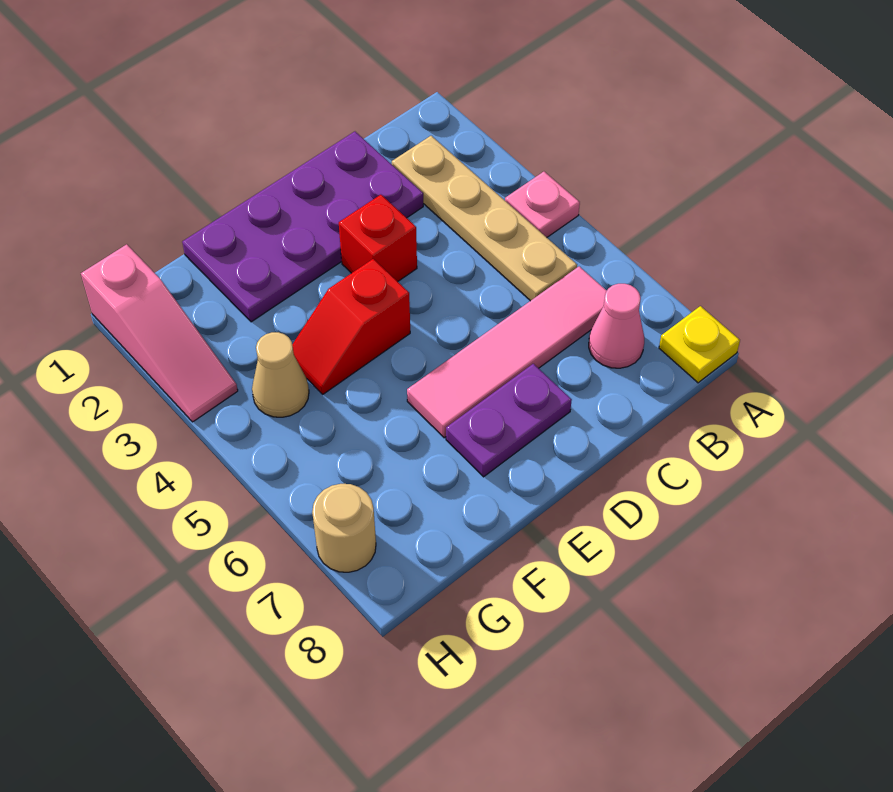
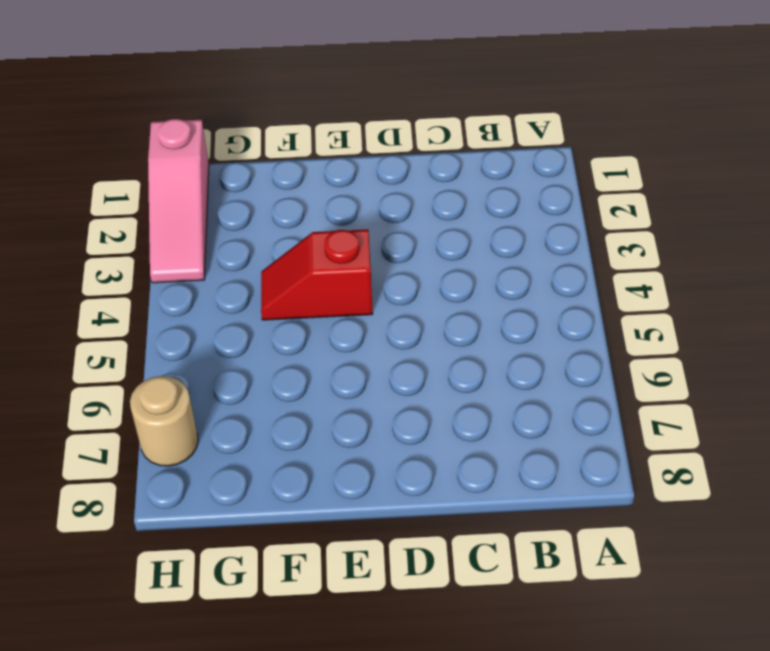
none -> pink plate A4 level 1
none -> yellow plate A8 level 1
none -> tan plate B2:B5 level 1

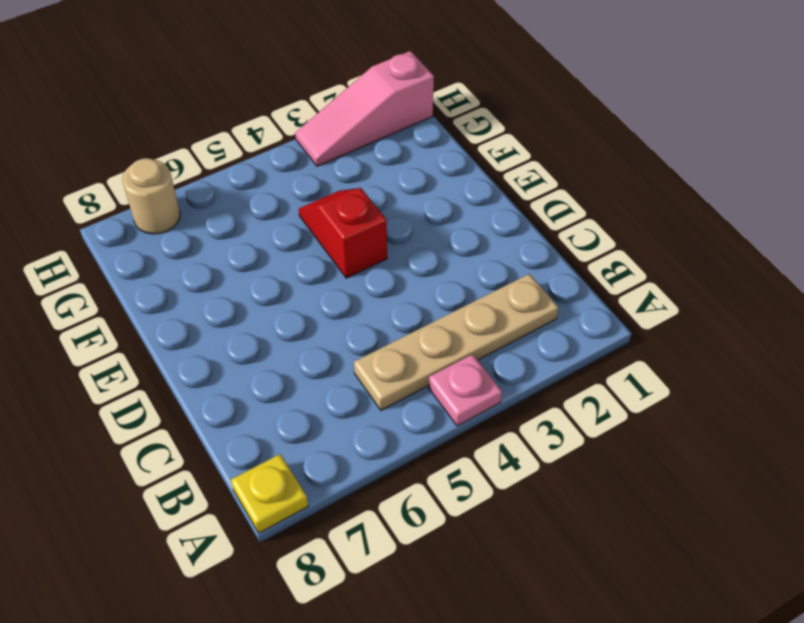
none -> pink tile B6:E6 level 1
none -> pink cone B7 level 1
none -> purple plate C1:F2 level 1

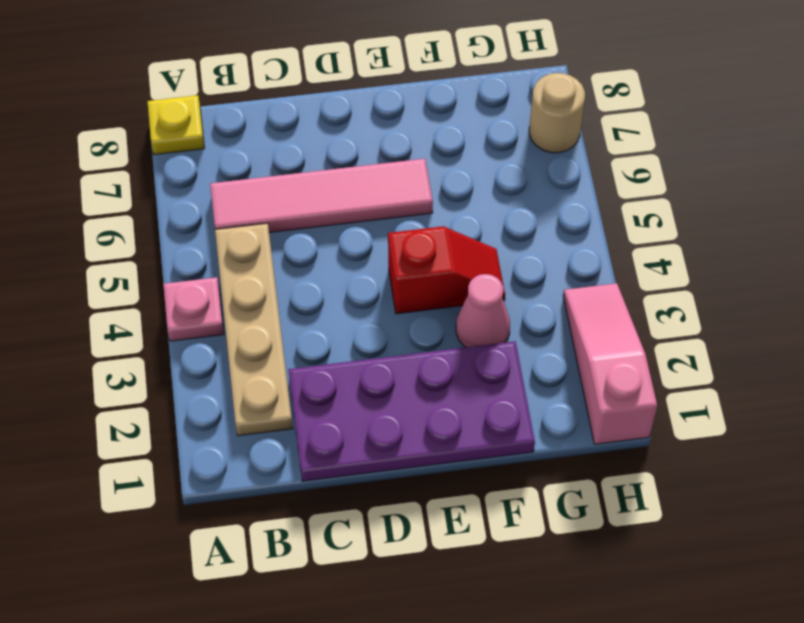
pink cone F3 level 1 -> pink cone B7 level 1
none -> red brick D3 level 1
none -> purple plate D7:E7 level 1
none -> tan cone G4 level 1

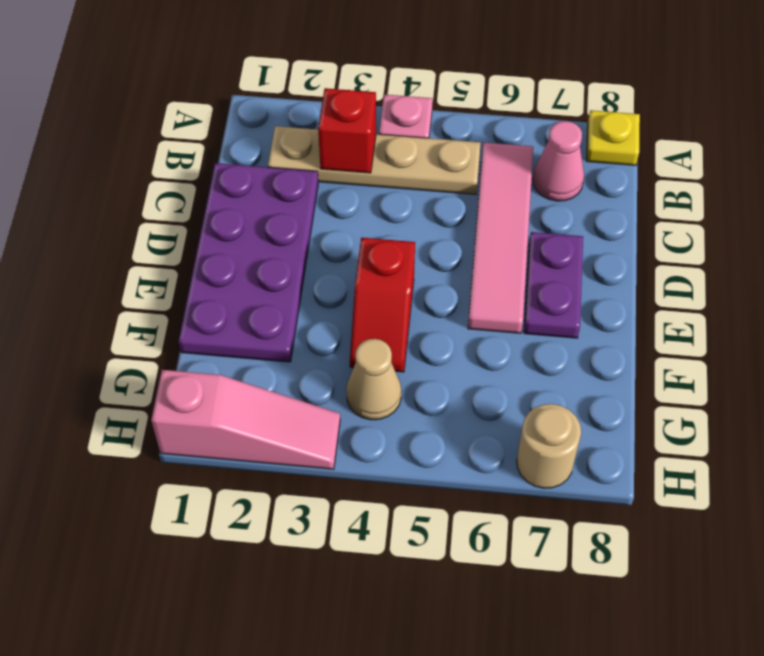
red brick B3 level 2 -> red brick D3 level 1

